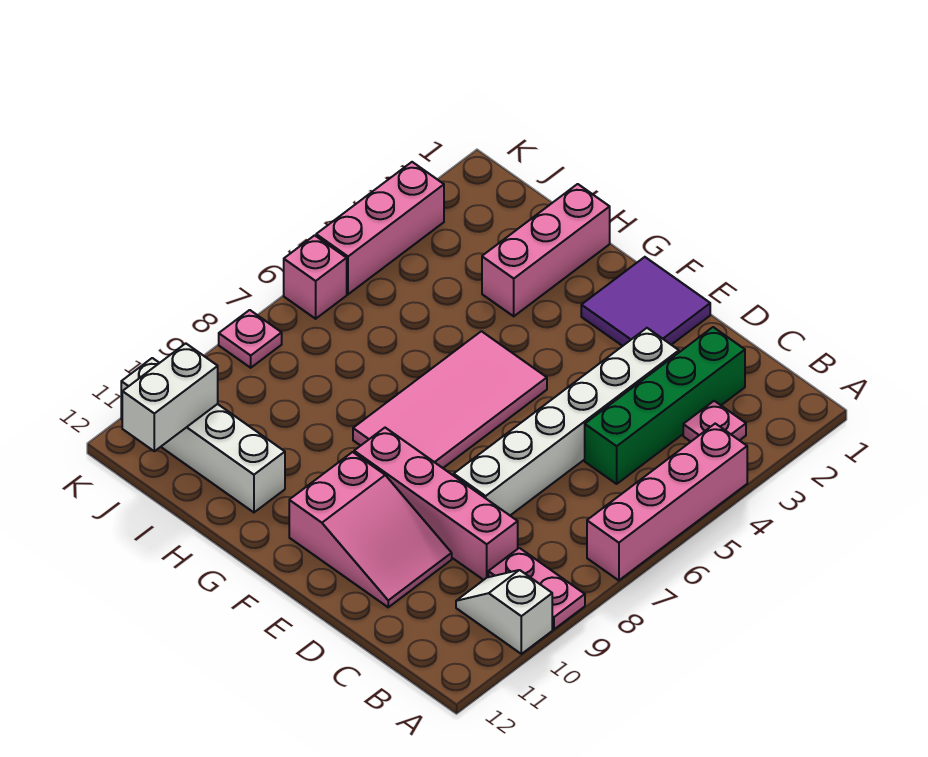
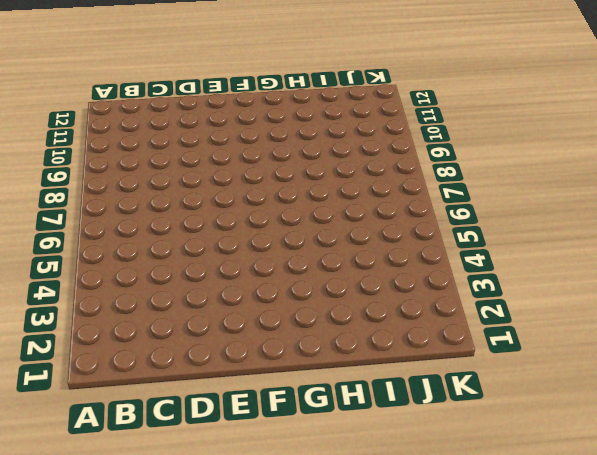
none -> pink brick A4:A7 level 1
none -> pink plate A9:B9 level 1
none -> white slope A10:B10 level 1 top A

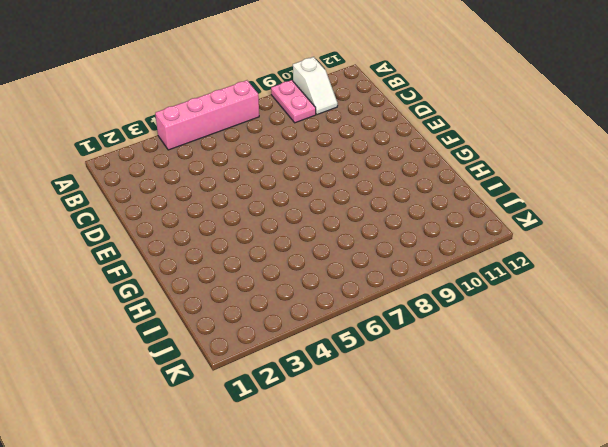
none -> pink plate B3 level 1
none -> green brick C2:C5 level 1
none -> pink brick C9:F9 level 1

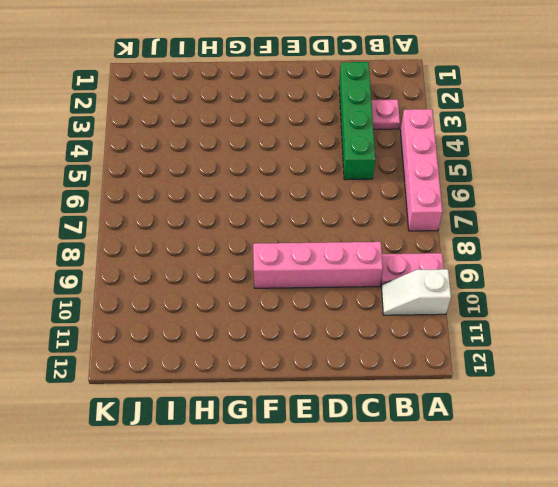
none -> white brick D3:D8 level 1
none -> pink slope D10:F11 level 1 top F
none -> purple tile E1:F2 level 1

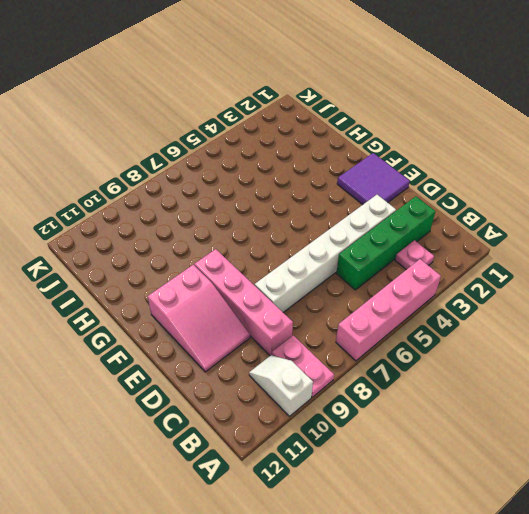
none -> pink tile F5:G8 level 1
none -> pink brick H1:H3 level 1
none -> white brick H11:K11 level 1

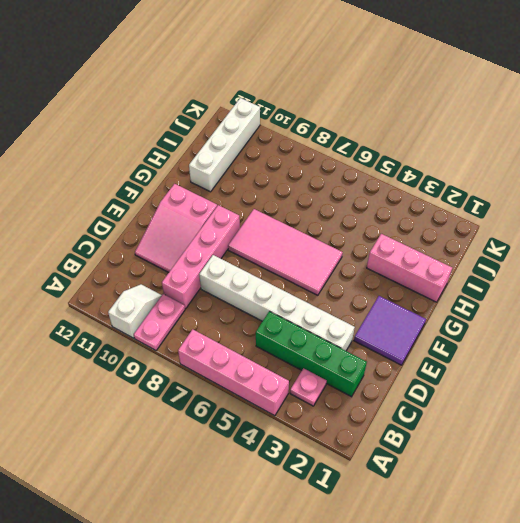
none -> pink brick K3:K5 level 1
none -> pink brick K6 level 1
none -> pink plate K8 level 1

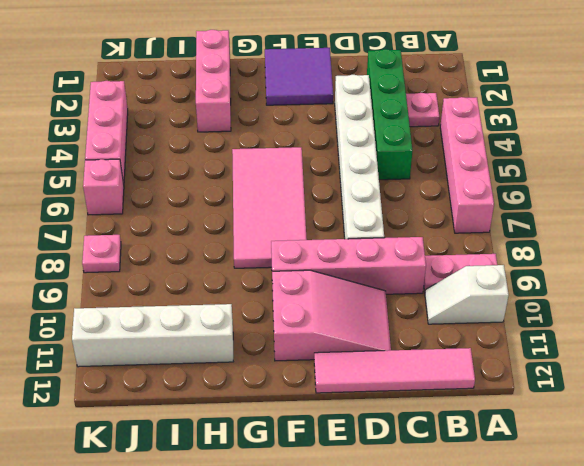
pink tile B12:E12 level 1 -> none
none -> white brick J11:J12 level 2

